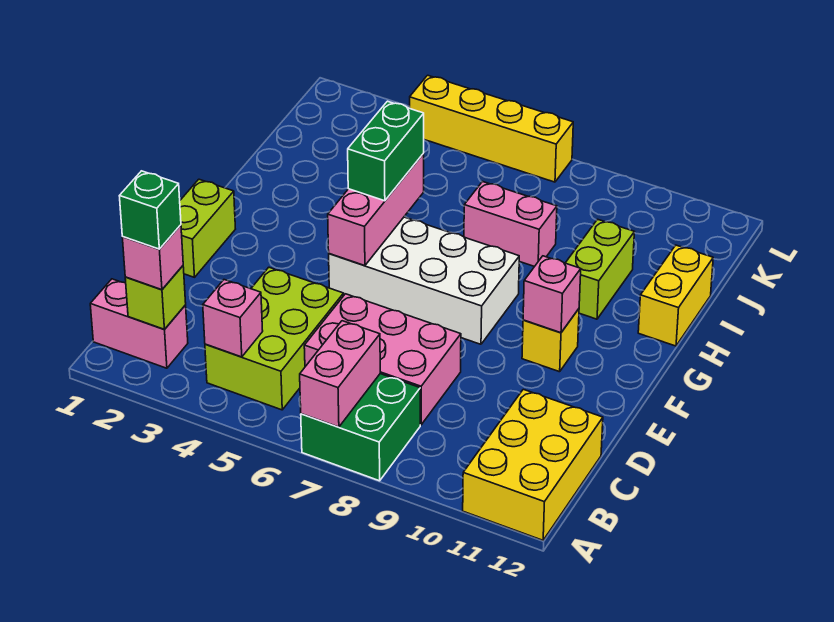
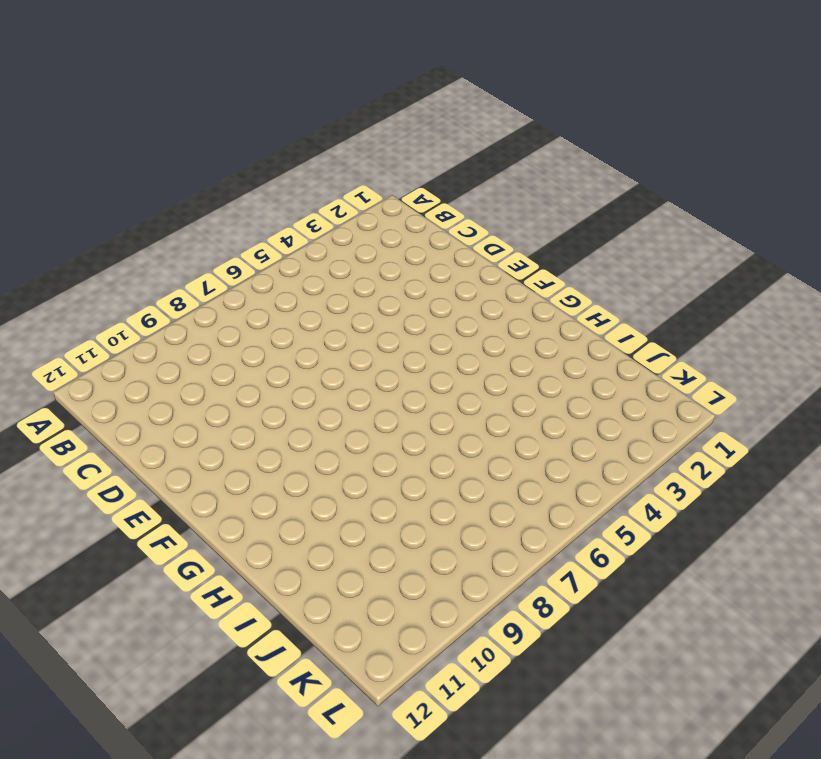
none -> green brick A7:B8 level 1
none -> yellow brick A11:C12 level 1
none -> pink brick B1:B2 level 1

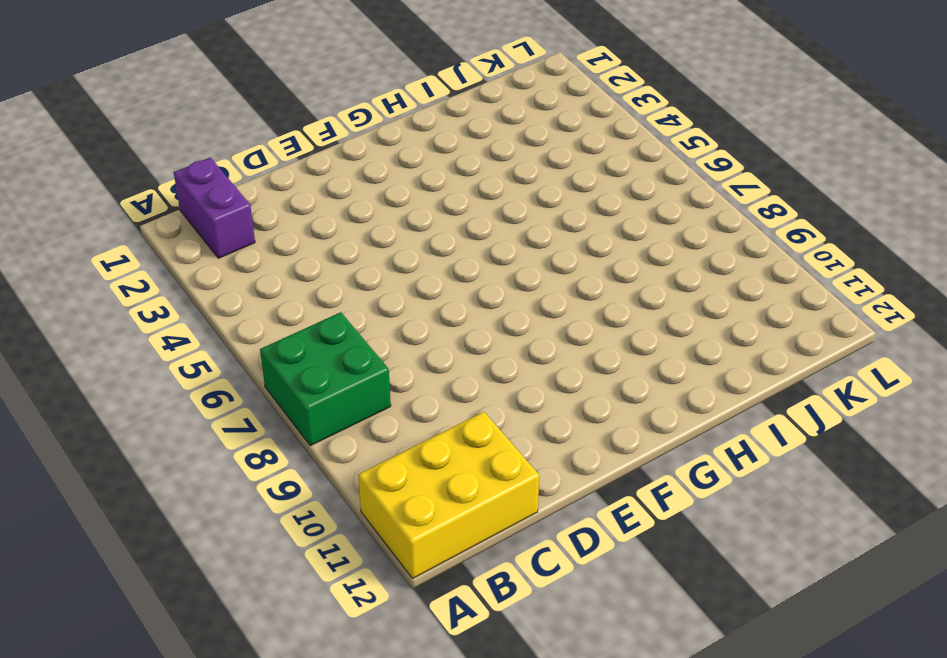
purple brick B1:B2 level 1 -> pink brick B1:B2 level 1
none -> lime brick B4:D5 level 1
none -> pink brick C6:D8 level 1
none -> lime brick E1:F1 level 1

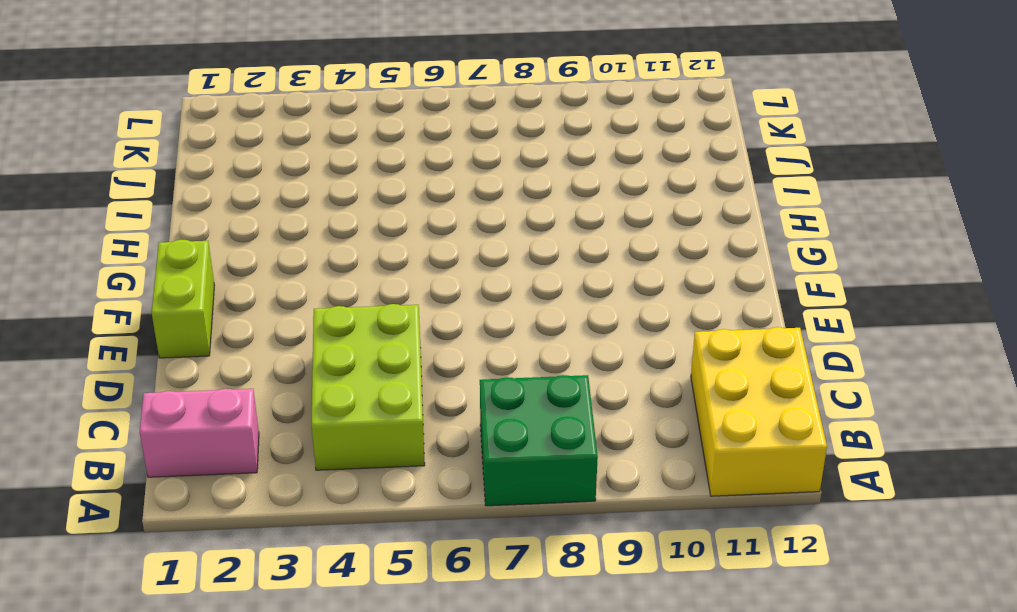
none -> pink brick C6:D8 level 1
none -> white brick F5:G8 level 1
none -> yellow brick F10 level 1

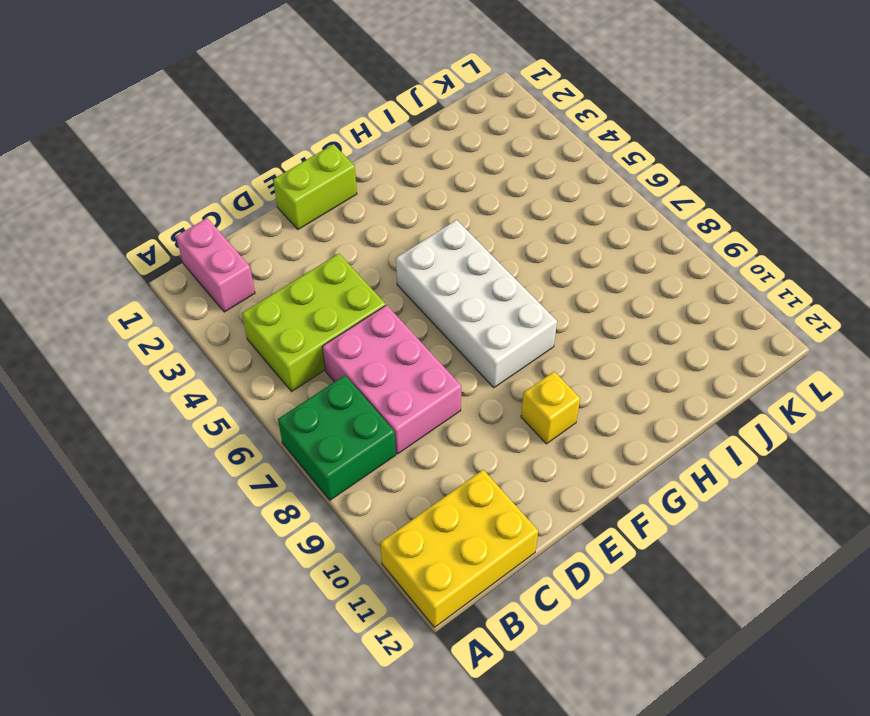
none -> lime brick H10:I10 level 1
none -> yellow brick H12:I12 level 1
none -> pink brick I7:I8 level 1

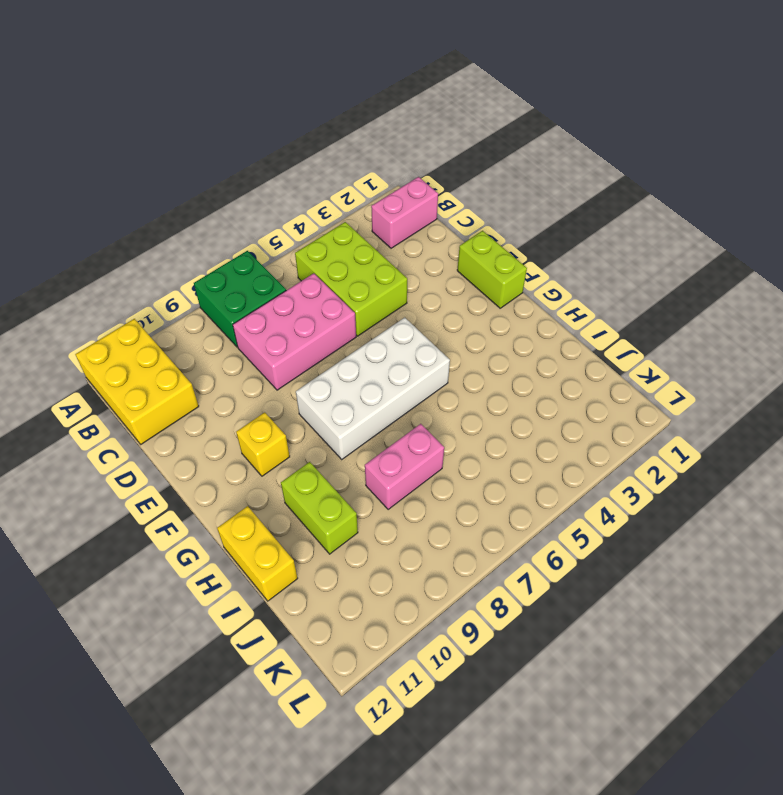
none -> yellow brick L4:L7 level 1
none -> pink brick A7:B7 level 2
none -> lime brick B2 level 2

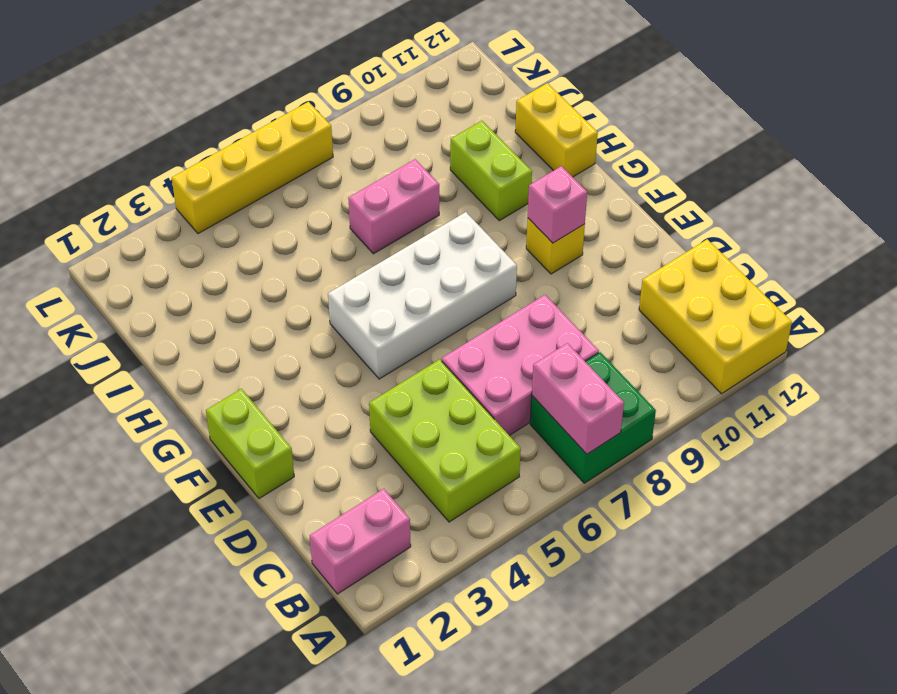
none -> lime brick B2 level 2
none -> pink brick B4 level 2
none -> pink brick F5:H5 level 2

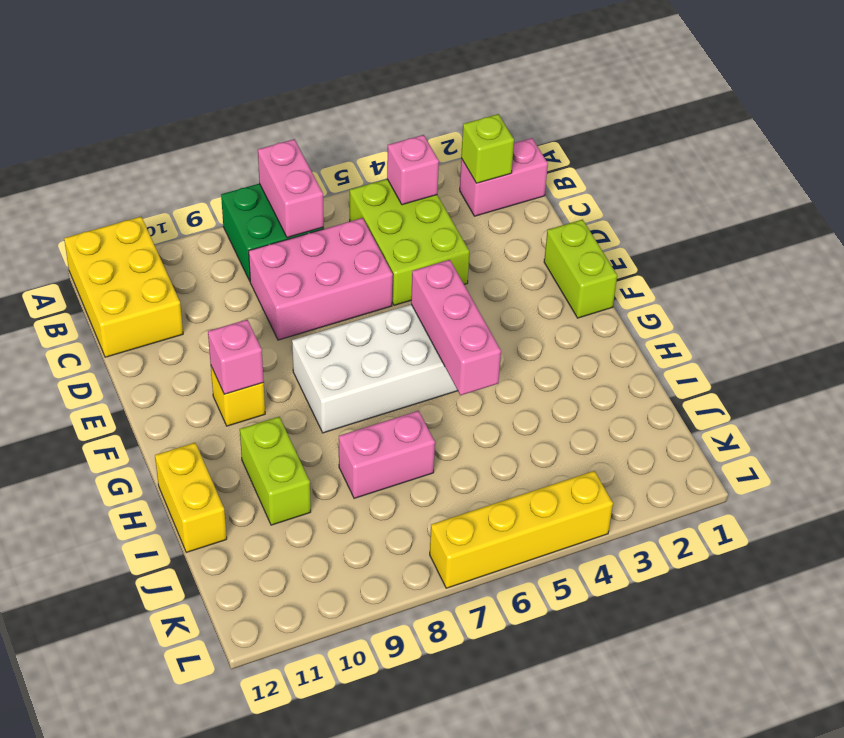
none -> pink brick B2 level 3
none -> green brick G5:H5 level 3
none -> green brick B2 level 4

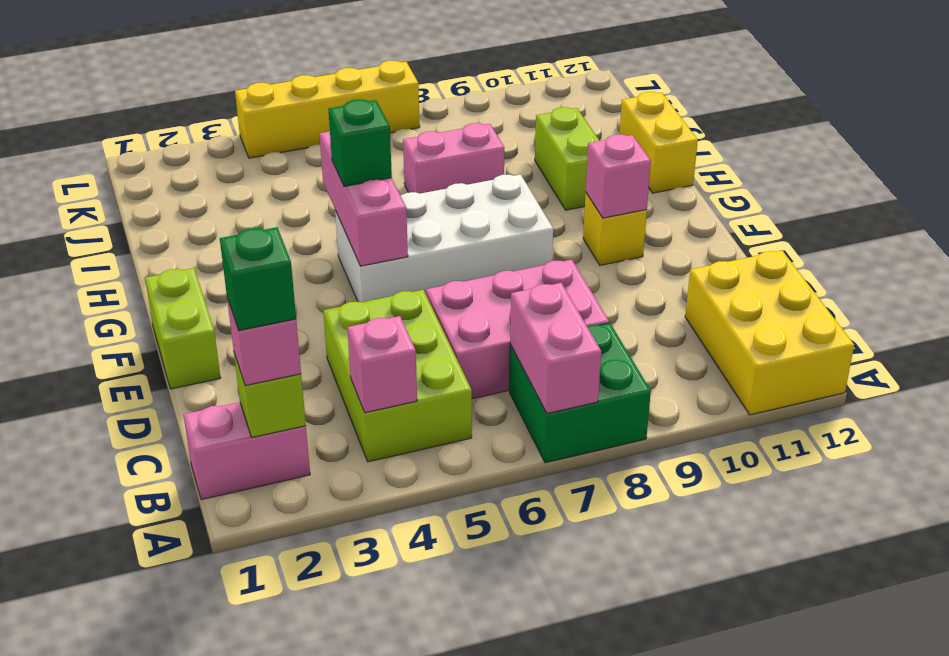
green brick G5 level 3 -> green brick G5:H5 level 3

